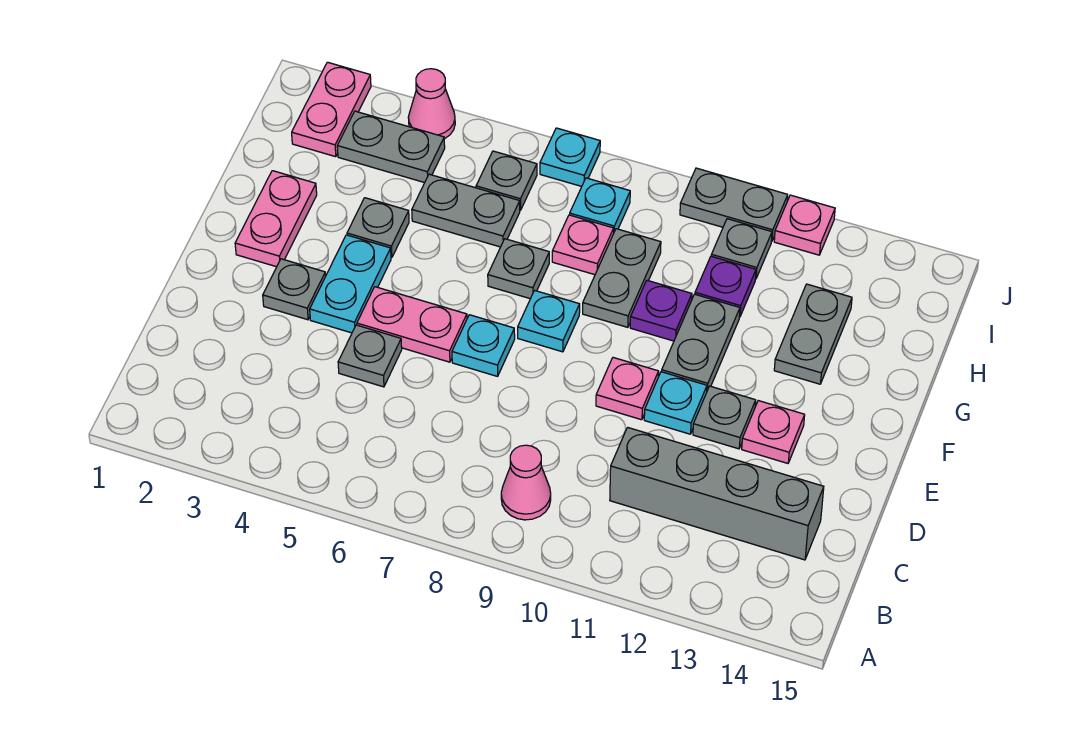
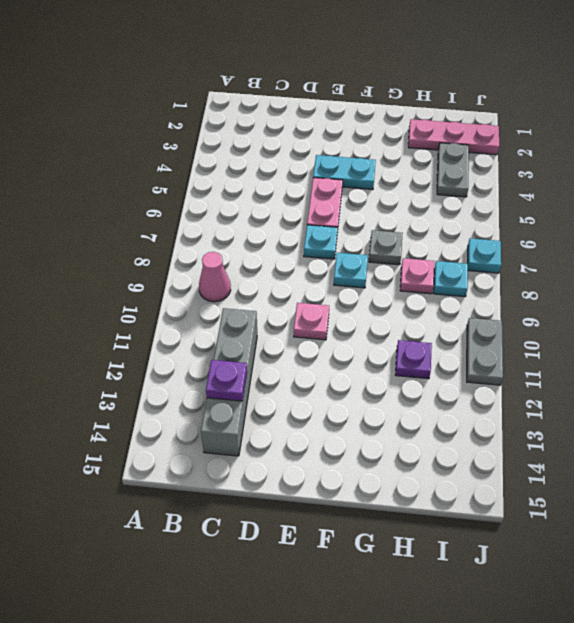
purple plate C13 level 2 -> purple plate G10 level 1
pink plate H2:J2 level 1 -> pink plate I2:J2 level 1
none -> grey plate D5 level 1
none -> grey plate E3 level 1
none -> cyan plate E11 level 1
none -> grey plate E12 level 1

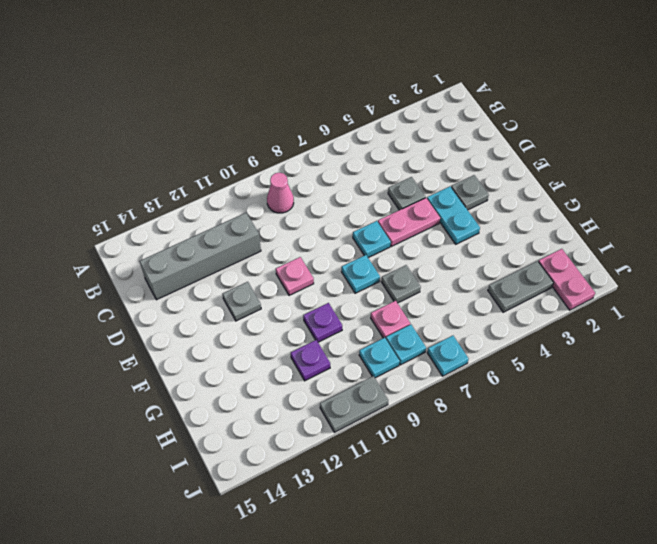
cyan plate I9 level 1 -> cyan plate E11 level 1
none -> pink plate E13 level 1
none -> pink plate F2:G2 level 1
none -> grey plate F11:G11 level 1
none -> grey plate G4 level 1

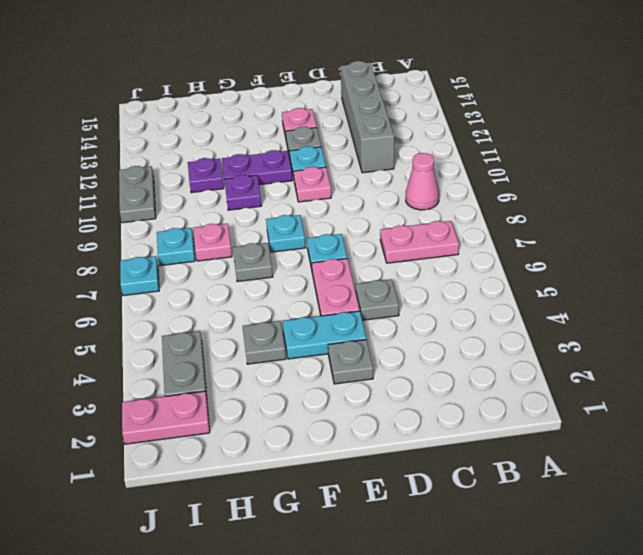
pink plate B7:C7 level 1 -> pink plate F2:G2 level 1
purple plate F11:G11 level 1 -> grey plate F11:G11 level 1
none -> grey plate G9:H9 level 1
none -> grey plate G13:H13 level 1
none -> grey plate H5:H6 level 1
none -> grey plate I6 level 1

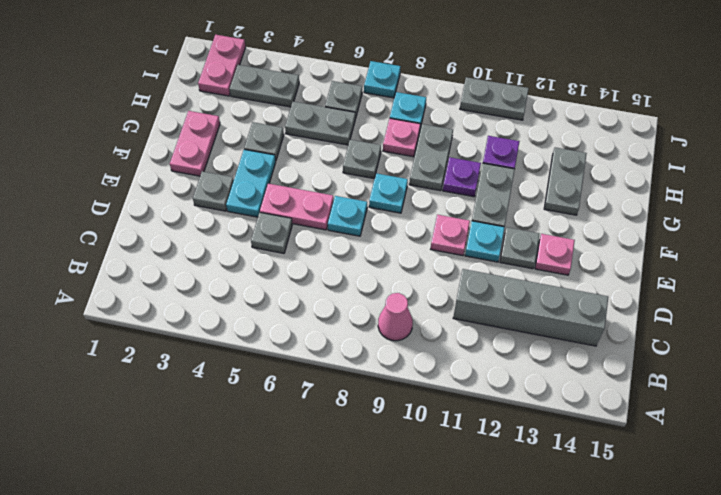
none -> grey plate I11 level 1
none -> pink cone J4 level 1
none -> pink plate J12 level 1

